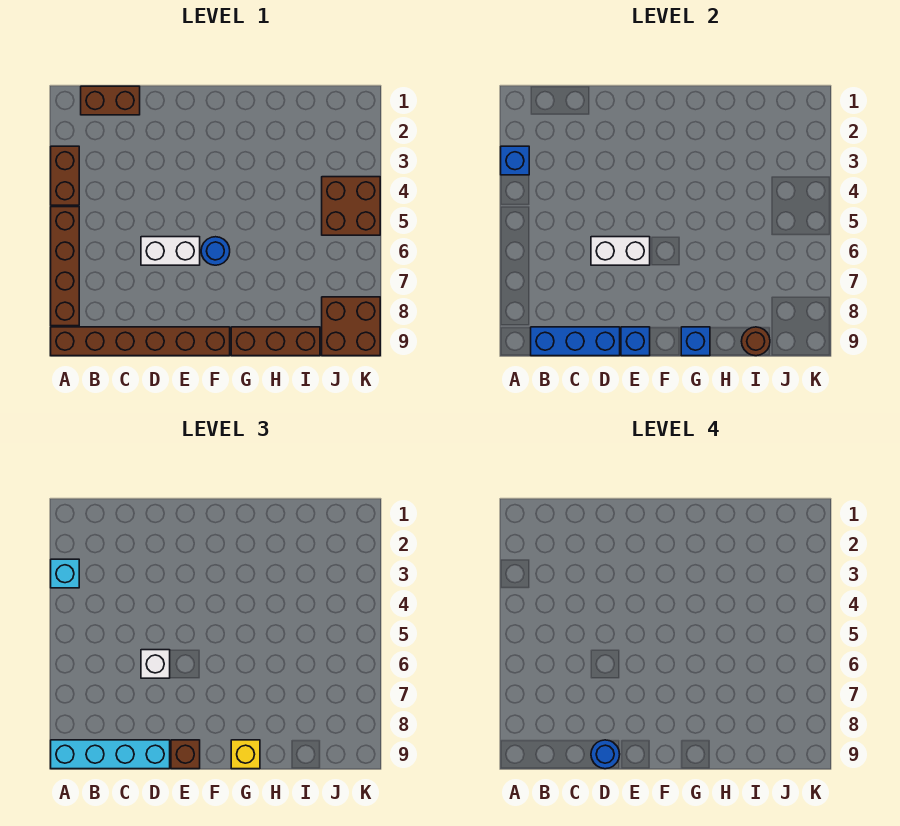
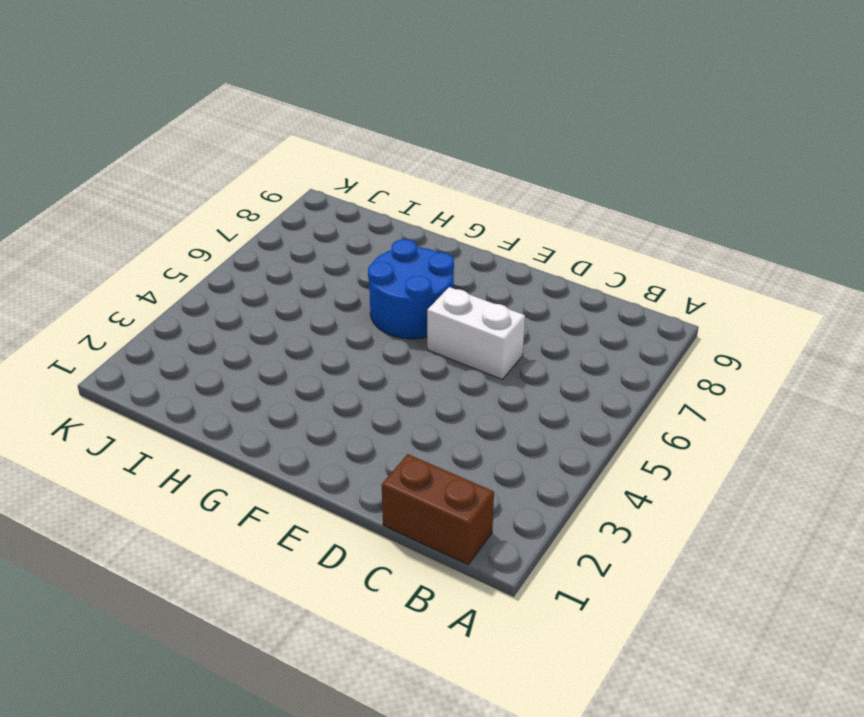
blue round brick F6:G7 level 1 -> blue round brick F6 level 1
none -> brown brick A3:A4 level 1
none -> brown brick A5:A8 level 1
none -> brown brick A9:F9 level 1

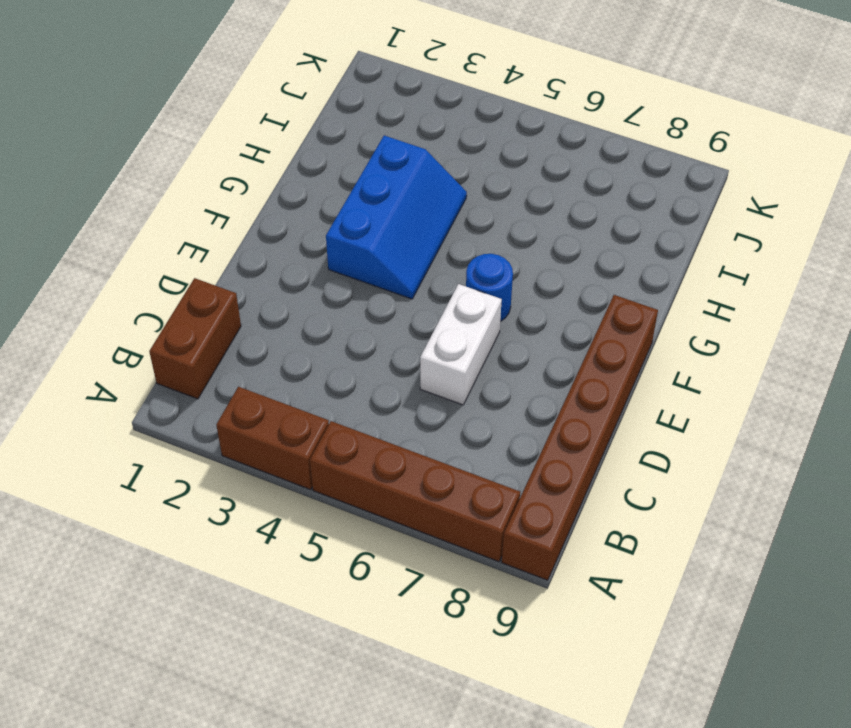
blue slope F3:H4 level 1 top 3 -> none
none -> brown brick G9:I9 level 1
none -> brown brick J4:K5 level 1
none -> brown brick J8:K9 level 1

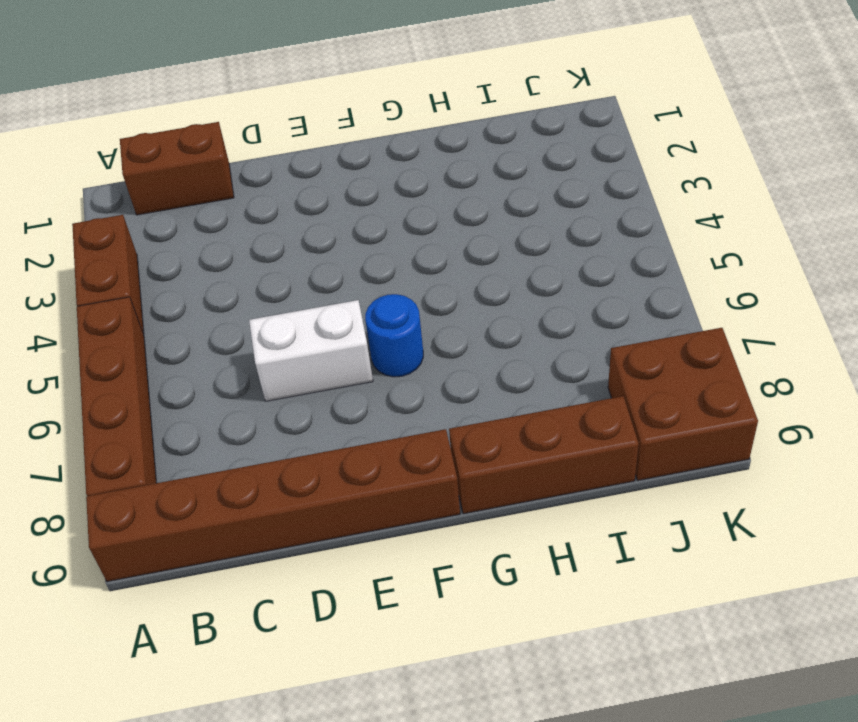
none -> brown brick J4:K5 level 1
none -> blue brick A3 level 2
none -> blue brick B9:D9 level 2

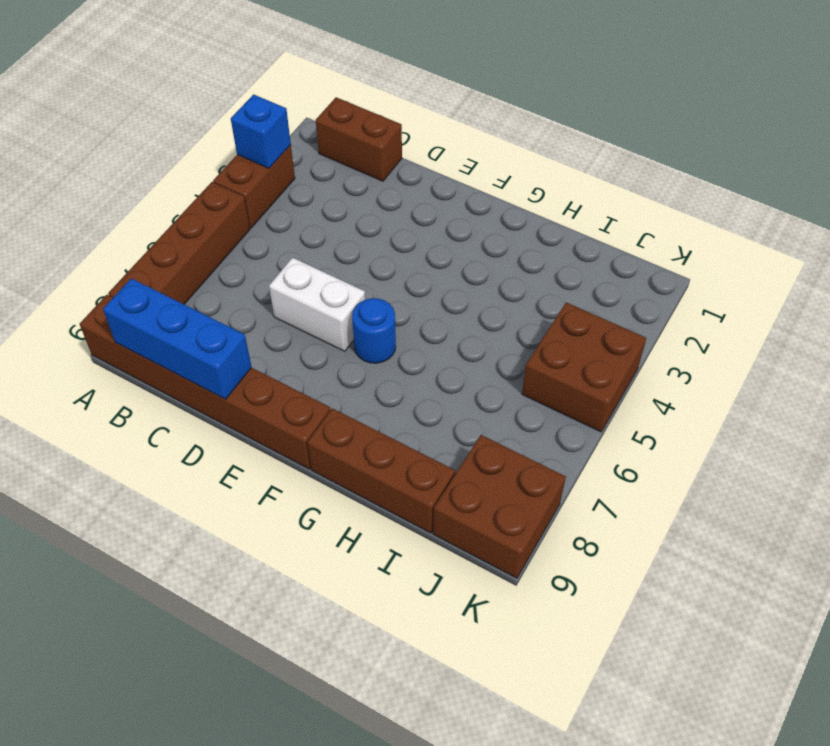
none -> white brick D6:E6 level 2
none -> blue brick E9 level 2
none -> blue brick G9 level 2

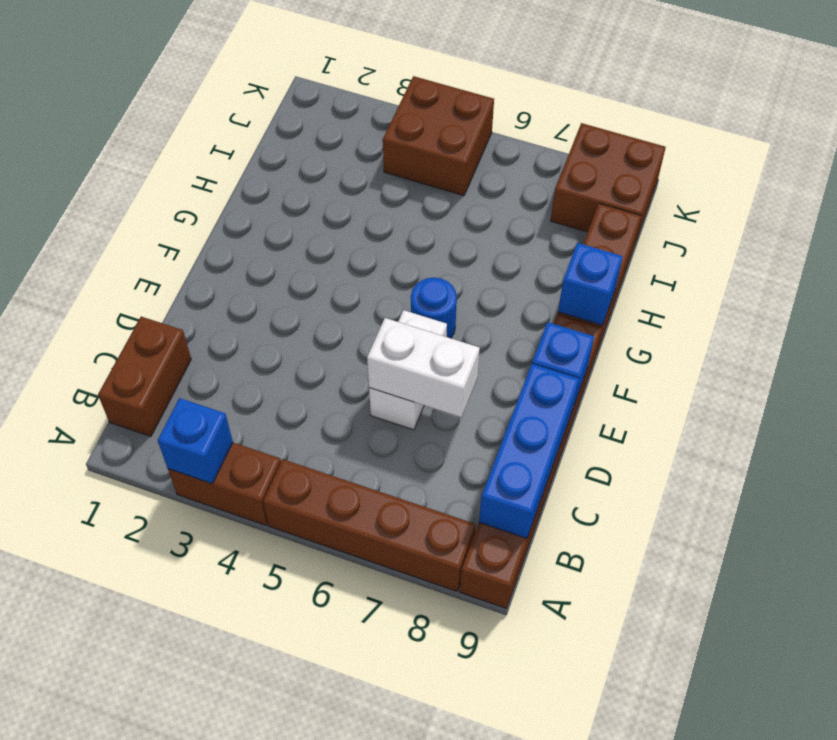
white brick D6:D7 level 2 -> white brick D6:E6 level 2
none -> brown round brick I9 level 2
none -> cyan brick A3 level 3
none -> cyan brick A9:D9 level 3

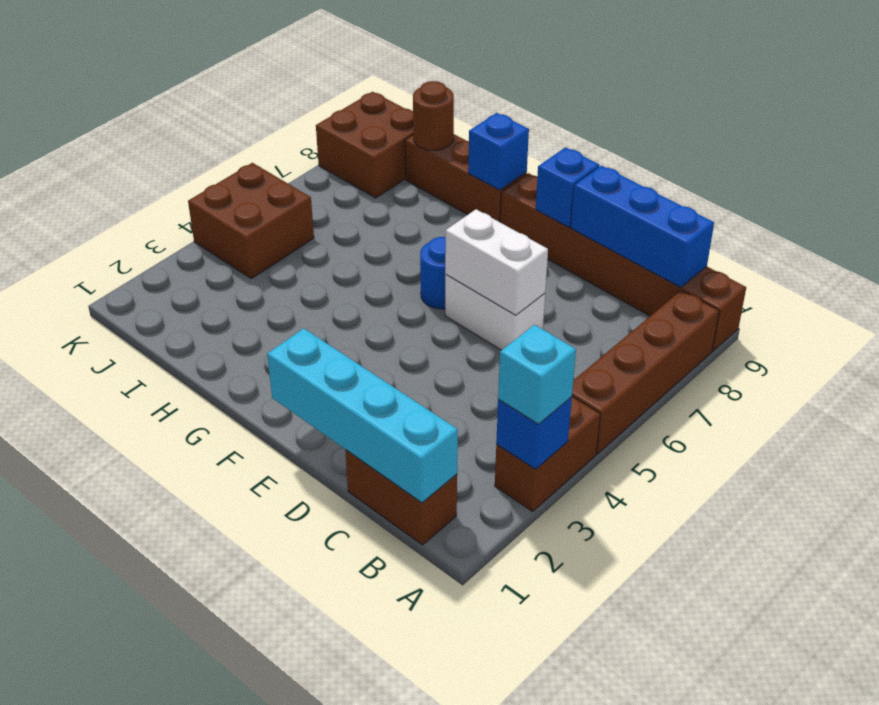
cyan brick B1:E1 level 2 -> cyan brick A9:D9 level 3
none -> white brick D6 level 3
none -> brown brick E9 level 3
none -> yellow brick G9 level 3

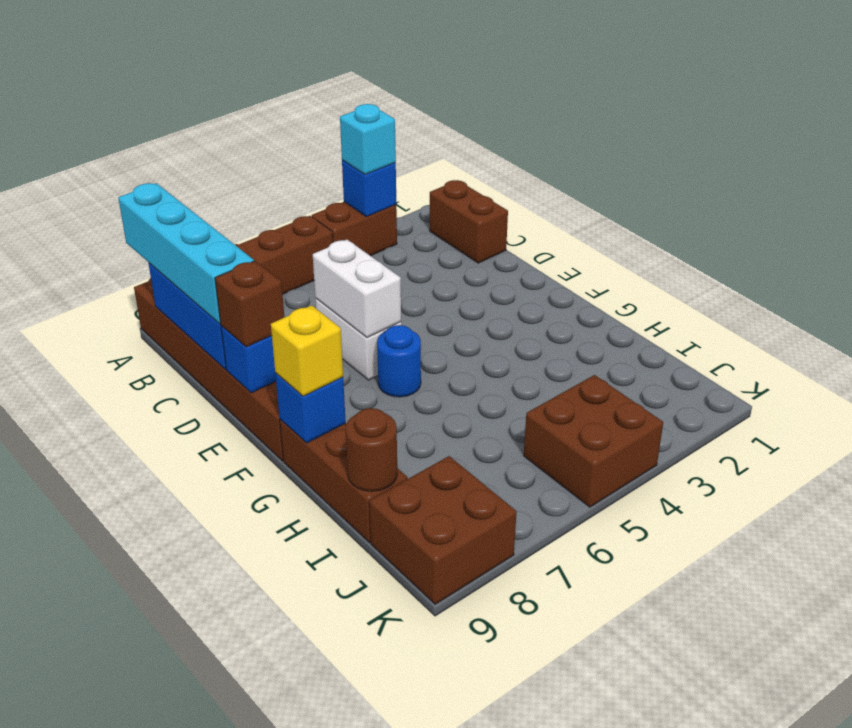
none -> white brick D6 level 3
none -> blue round brick D9 level 4

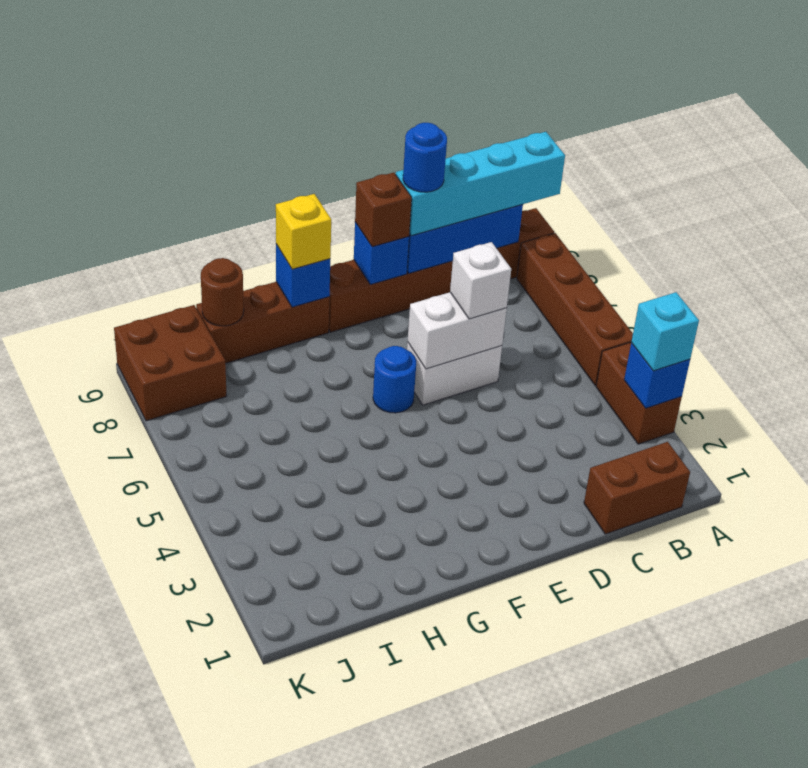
none -> brown brick J4:K5 level 1

